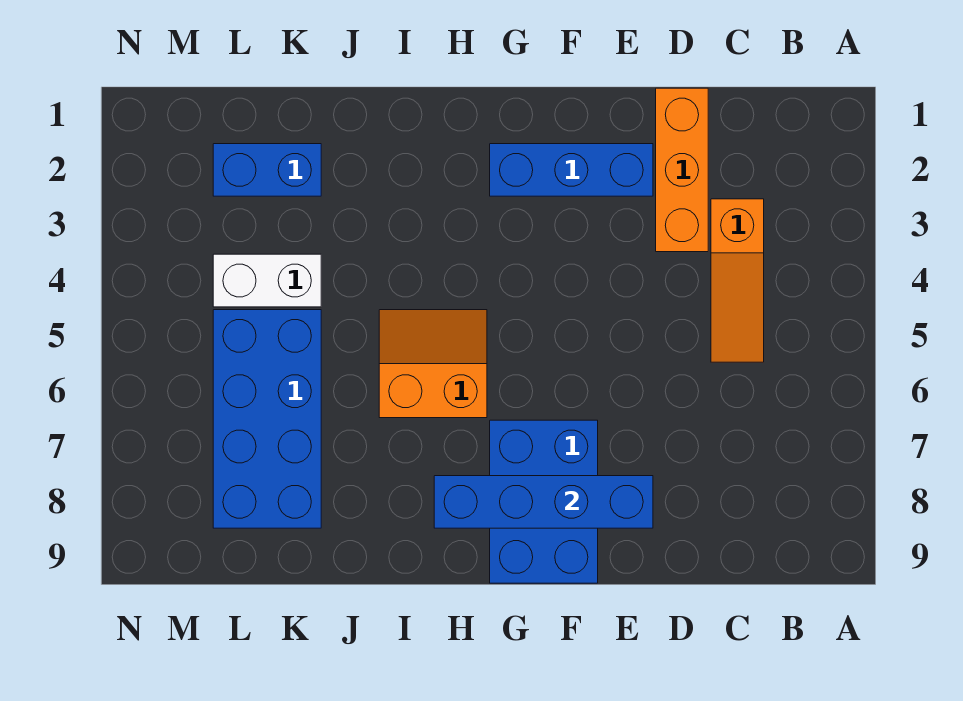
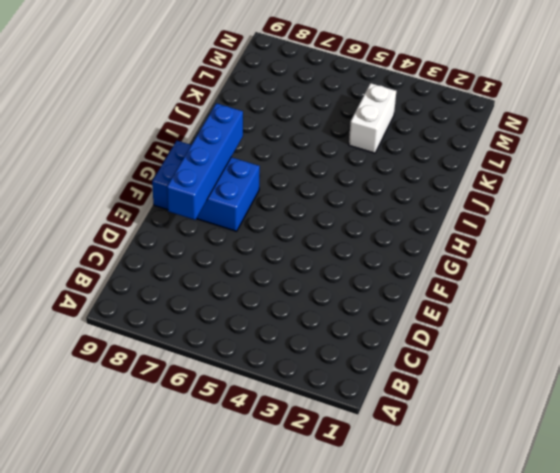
none -> orange slope C3:C5 level 1 top 3
none -> orange brick D1:D3 level 1

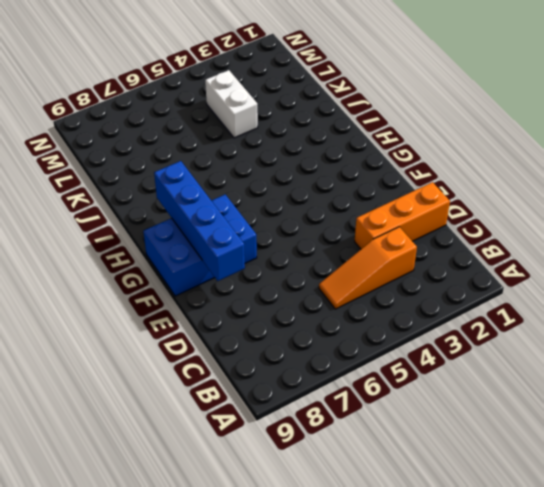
none -> blue brick E2:G2 level 1
none -> orange slope H5:I6 level 1 top 6

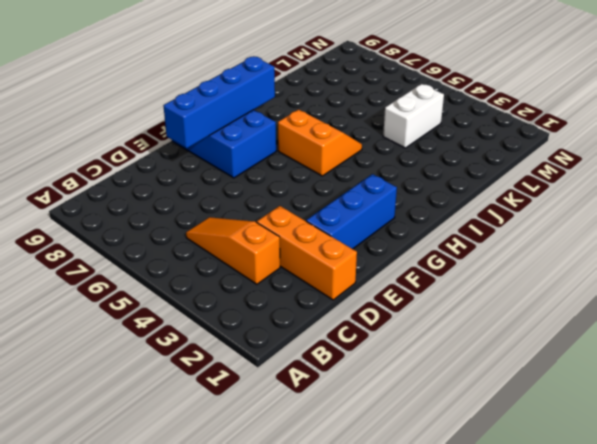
orange slope H5:I6 level 1 top H -> orange slope H5:I6 level 1 top 6
none -> blue brick K2:L2 level 1
none -> blue brick K5:L8 level 1

